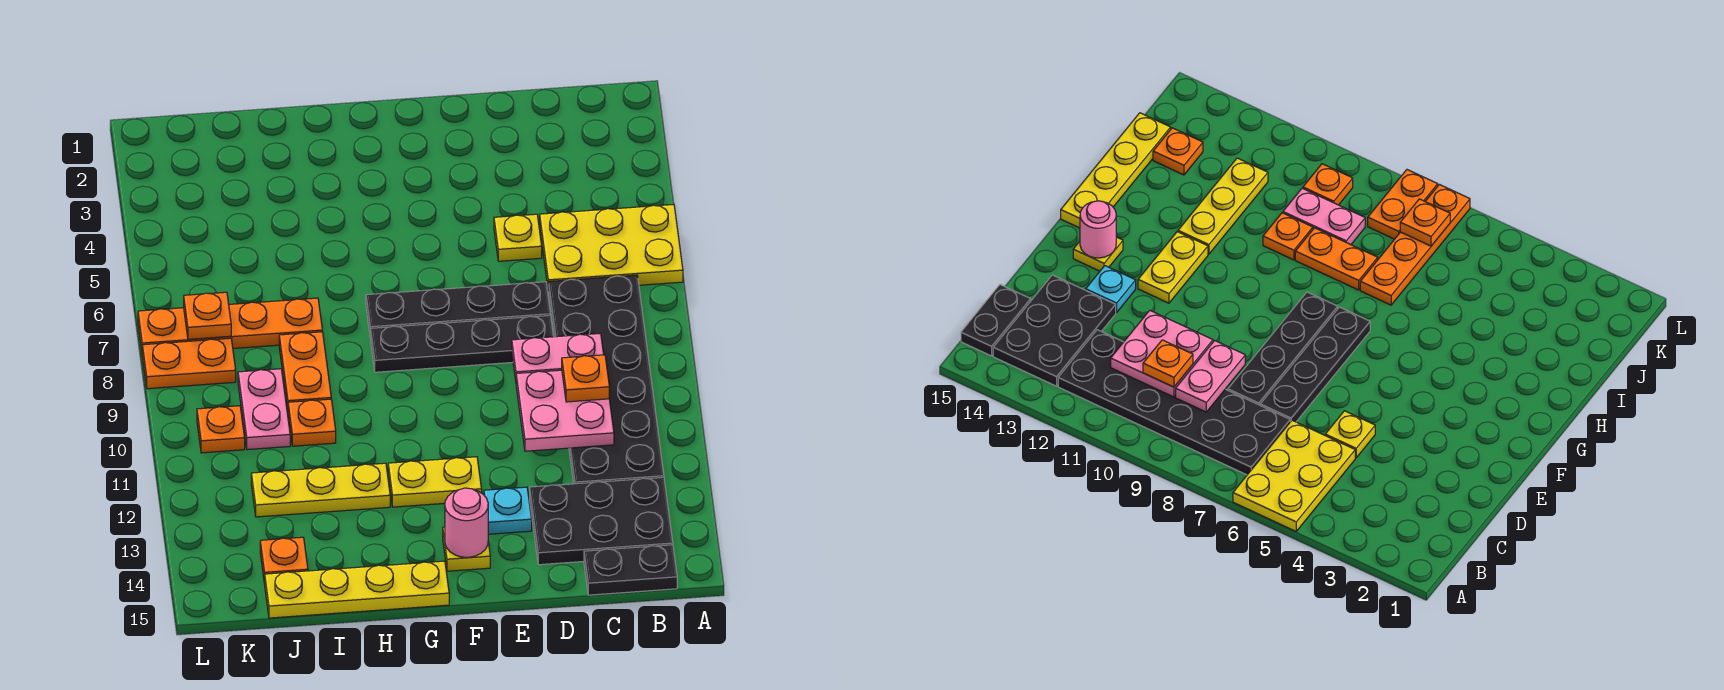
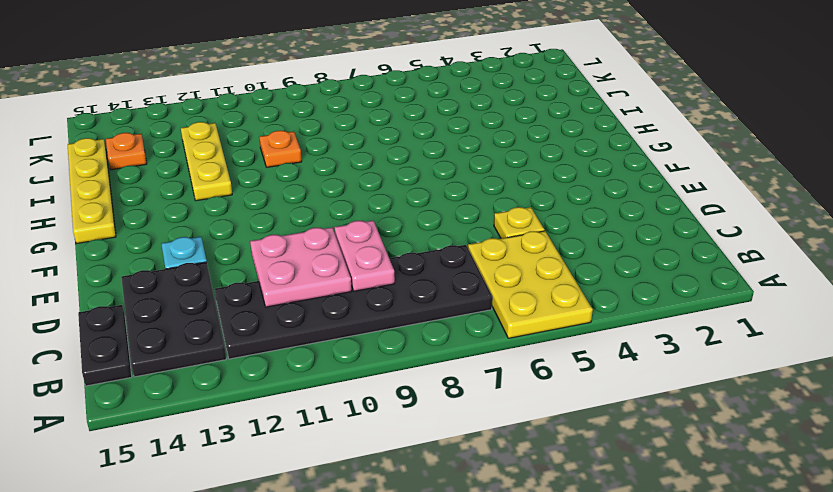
none -> black plate D7:G7 level 1
none -> black plate D8:G8 level 1
none -> yellow plate F12:G12 level 1

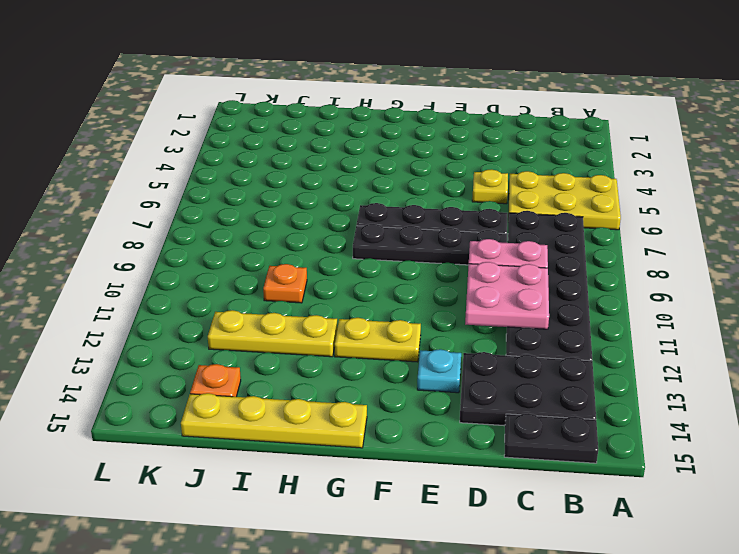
none -> yellow plate F14 level 1
none -> orange plate I7:L7 level 1
none -> orange plate I8:I9 level 1

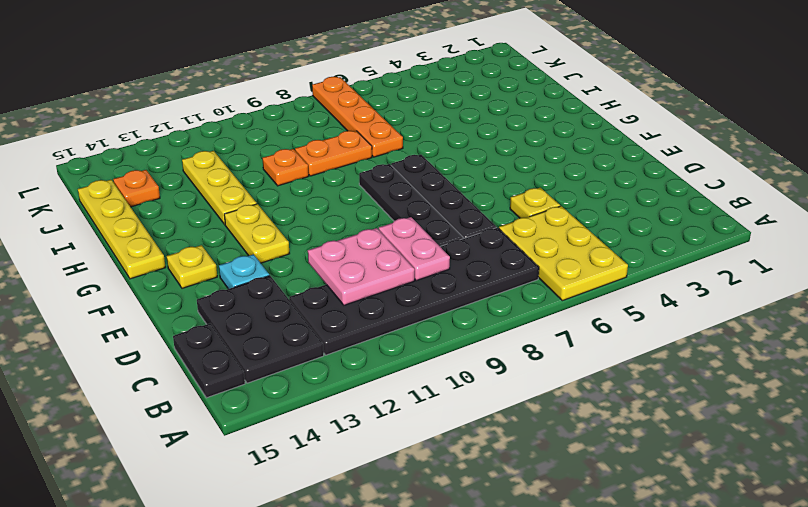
none -> pink plate J9:J10 level 1
none -> orange plate K8:L8 level 1
none -> orange plate K10 level 1

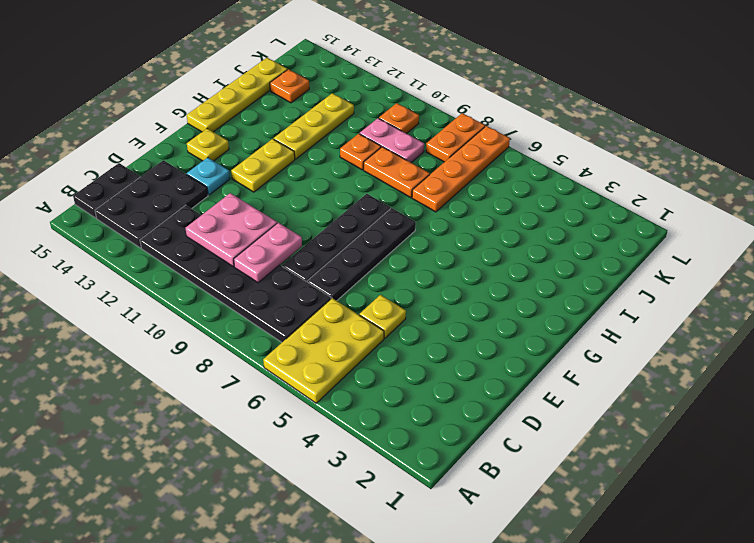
none -> pink round brick F14 level 2
none -> orange plate K7 level 2
none -> orange plate C10 level 3

